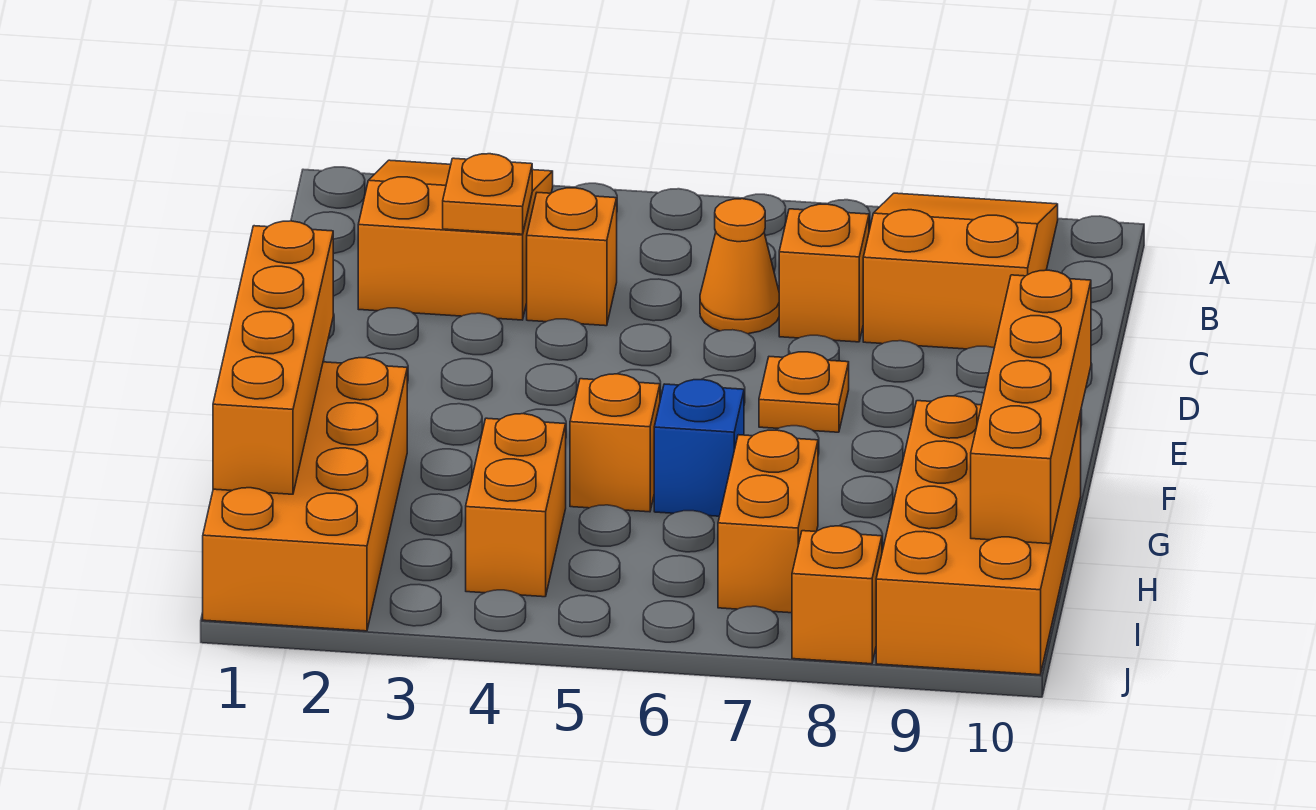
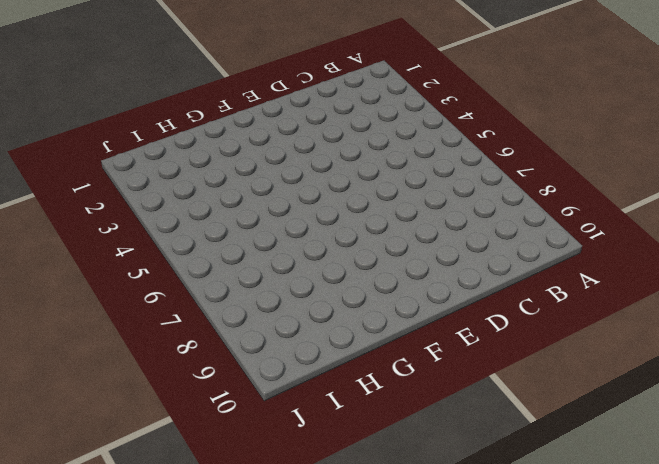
none -> orange slope A2:C3 level 1 top C
none -> orange slope A8:C9 level 1 top C
none -> orange brick C4 level 1

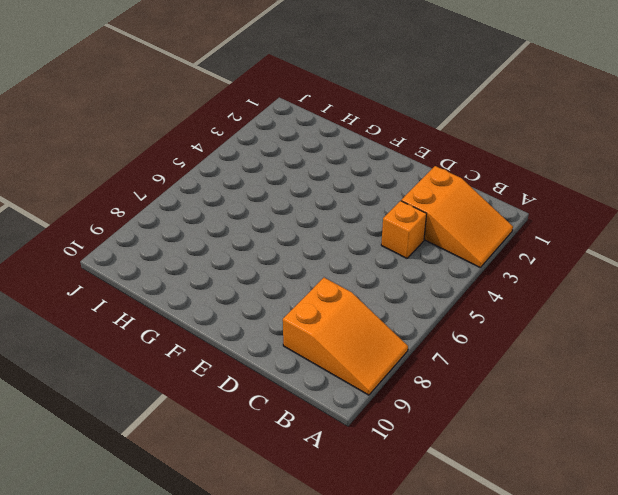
none -> orange cone C6 level 1
none -> orange brick C7 level 1
none -> orange plate E7 level 1

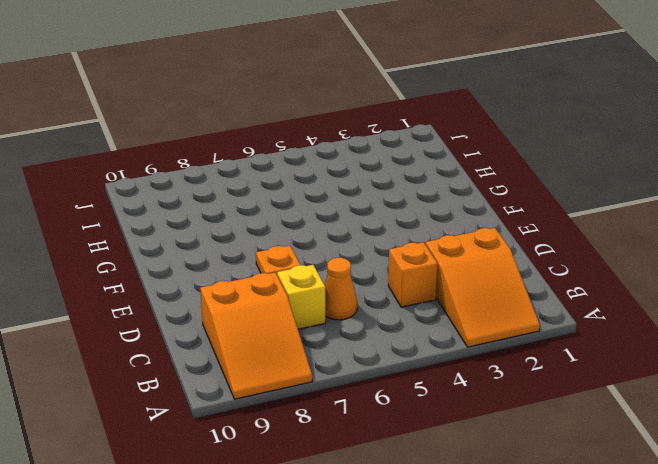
yellow brick C7 level 1 -> orange brick C7 level 1
none -> orange brick G1:J2 level 1
none -> orange brick G5 level 1
none -> blue brick G6 level 1

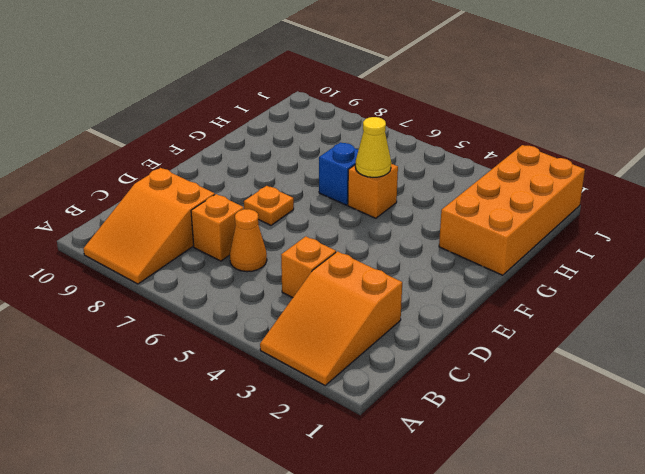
yellow cone G5 level 2 -> none
none -> orange brick G9:J10 level 1
none -> orange brick H4:I4 level 1
none -> orange brick H7:I7 level 1

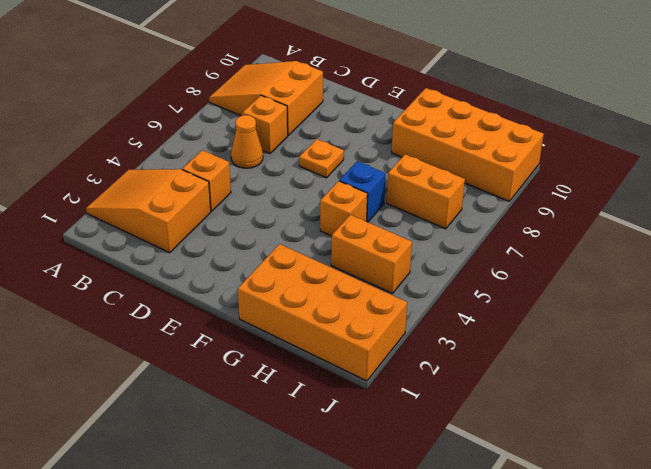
none -> orange brick J8 level 1
none -> orange plate C3 level 2
none -> orange brick F1:I1 level 2

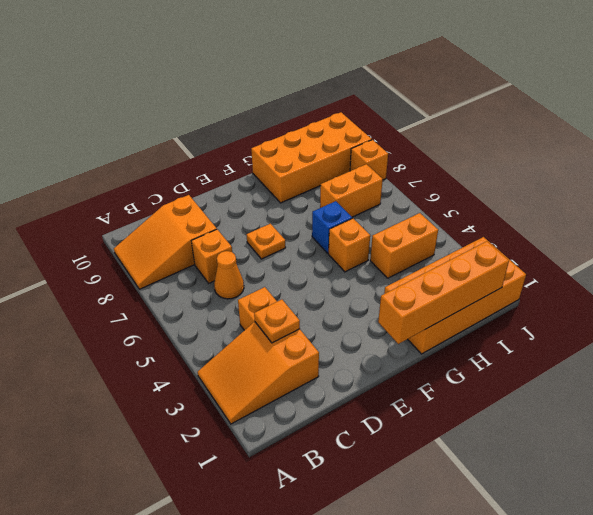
none -> orange brick F10:I10 level 2

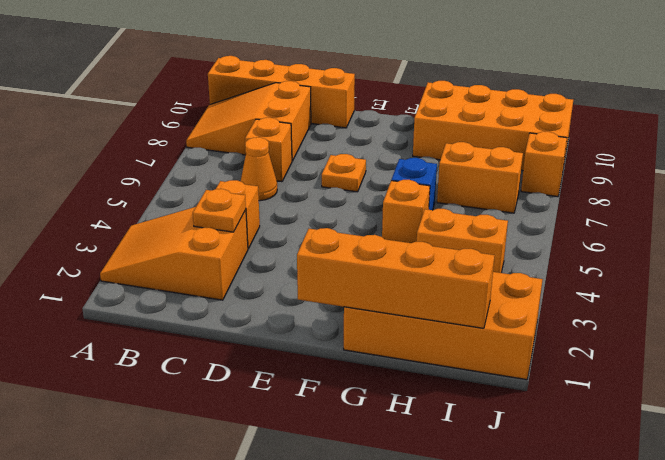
orange brick A10:D10 level 1 -> orange brick F10:I10 level 2

